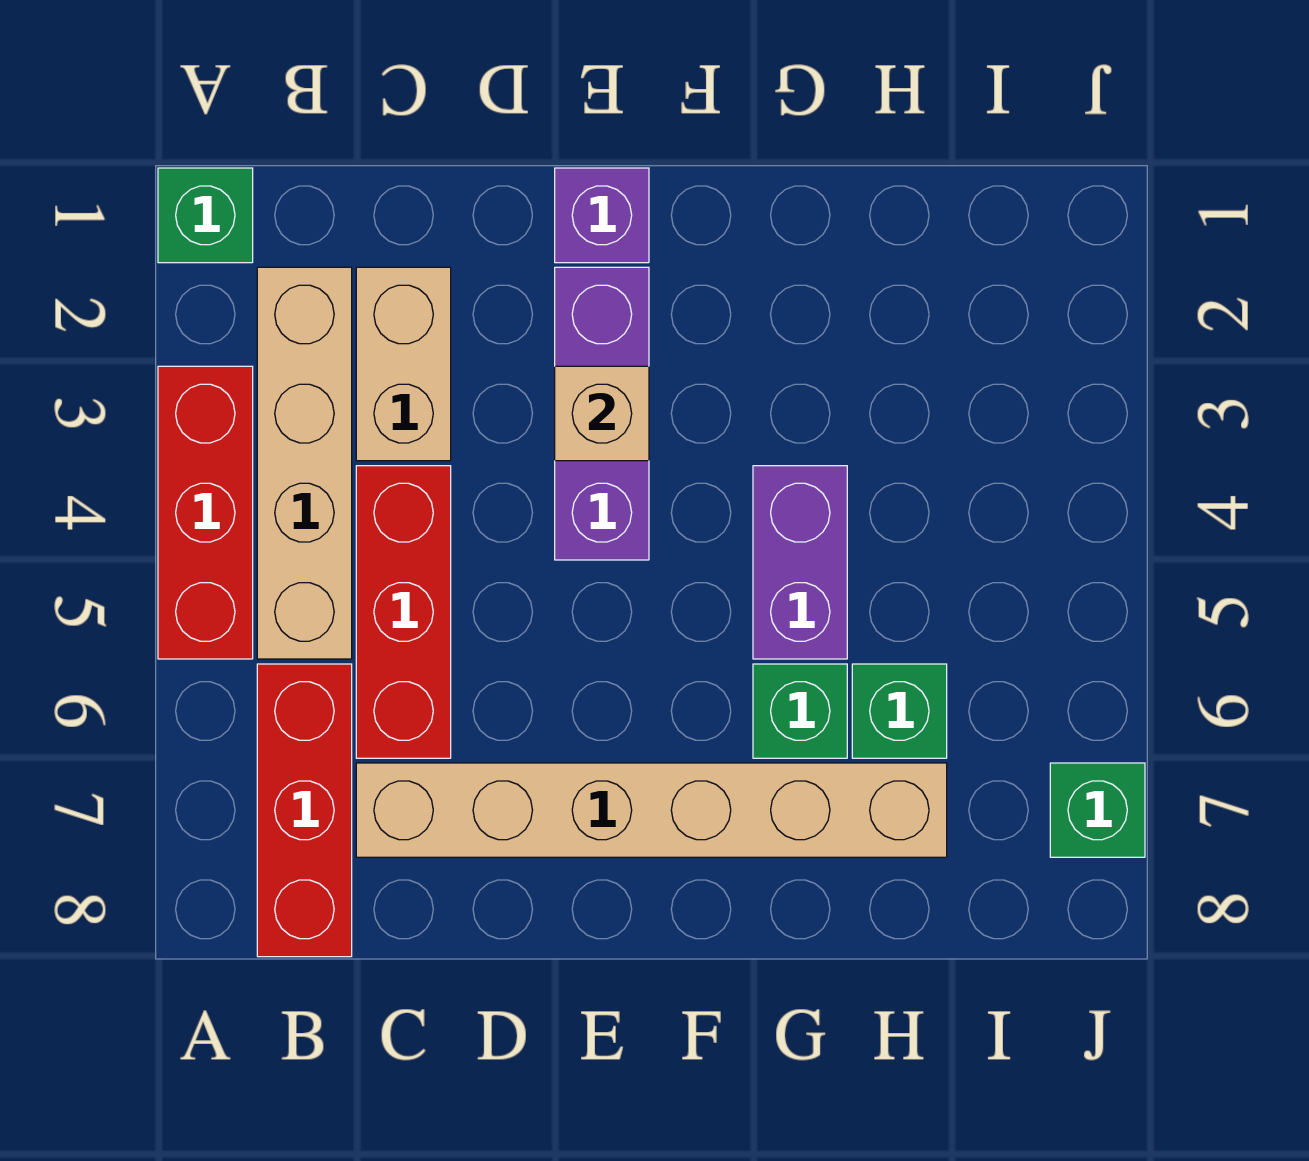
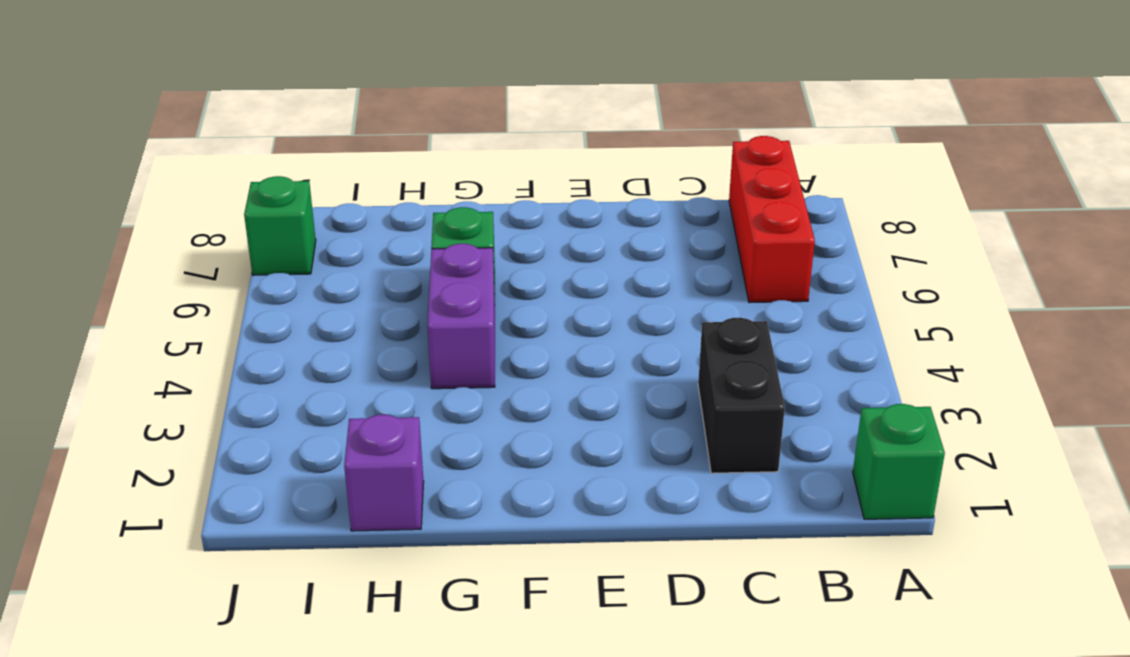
black brick C2:C3 level 1 -> tan brick C2:C3 level 1
purple brick H1 level 1 -> purple brick E1 level 1
none -> red brick A3:A5 level 1
none -> tan brick B2:B5 level 1
none -> red brick C4:C6 level 1

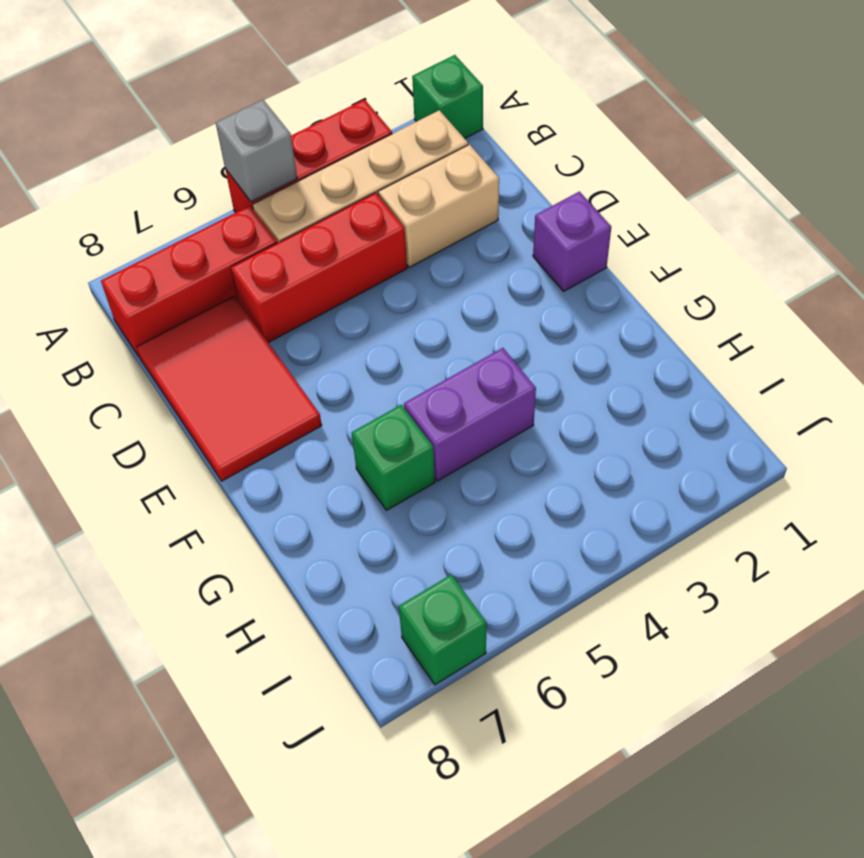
grey brick A5 level 2 -> none
red tile C7:E8 level 1 -> tan brick C7:H7 level 1
none -> purple brick E2:E4 level 1
none -> green brick H6 level 1
none -> tan brick E3 level 2

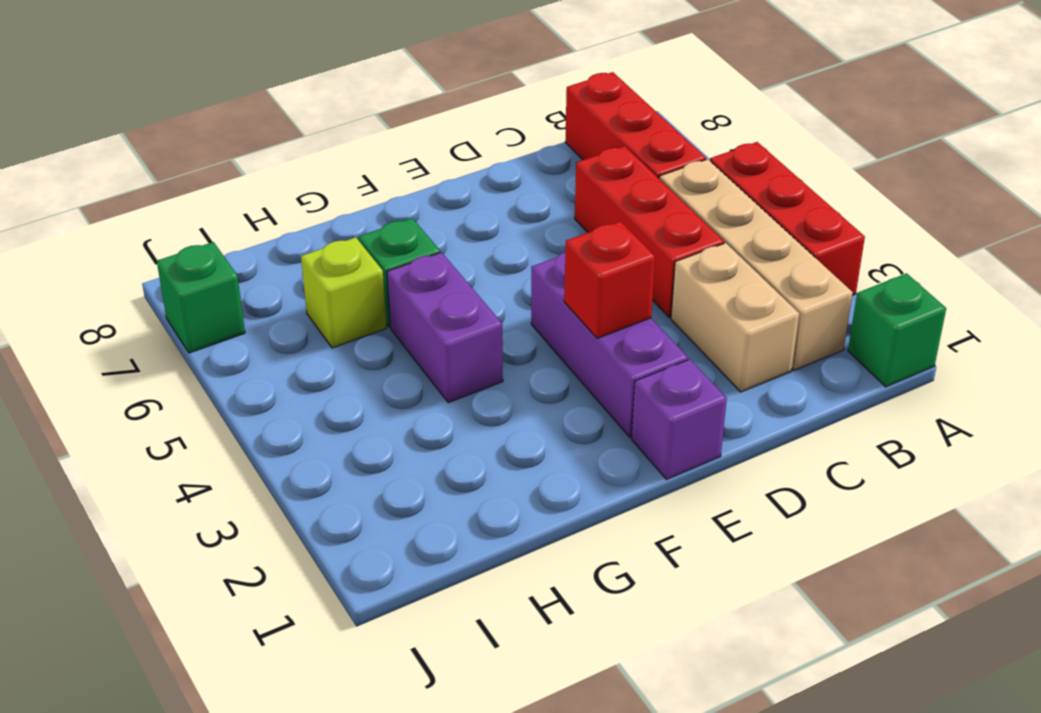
red brick E3 level 2 -> tan brick E3 level 2
lime brick H6 level 1 -> green brick H6 level 1
none -> tan brick C7:H7 level 1

